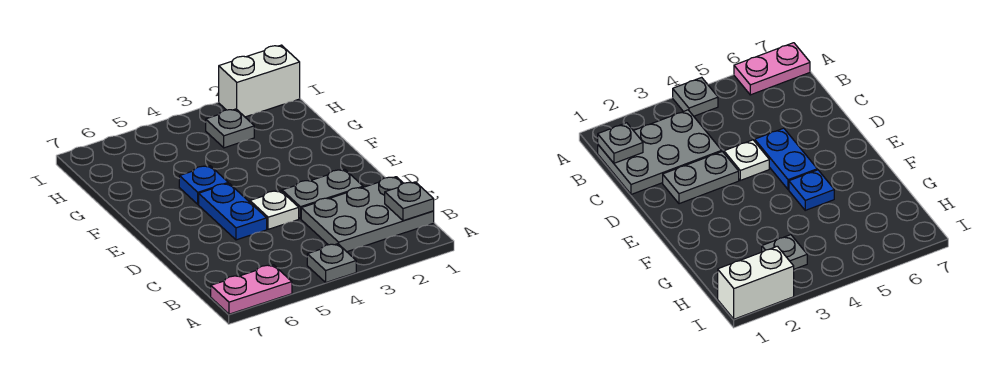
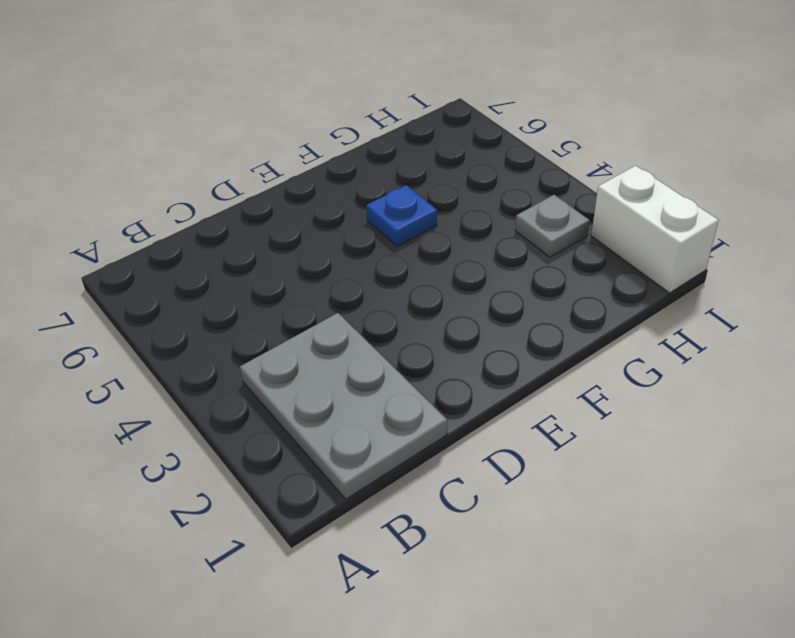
none -> grey plate A4 level 1
none -> pink plate A6:A7 level 1

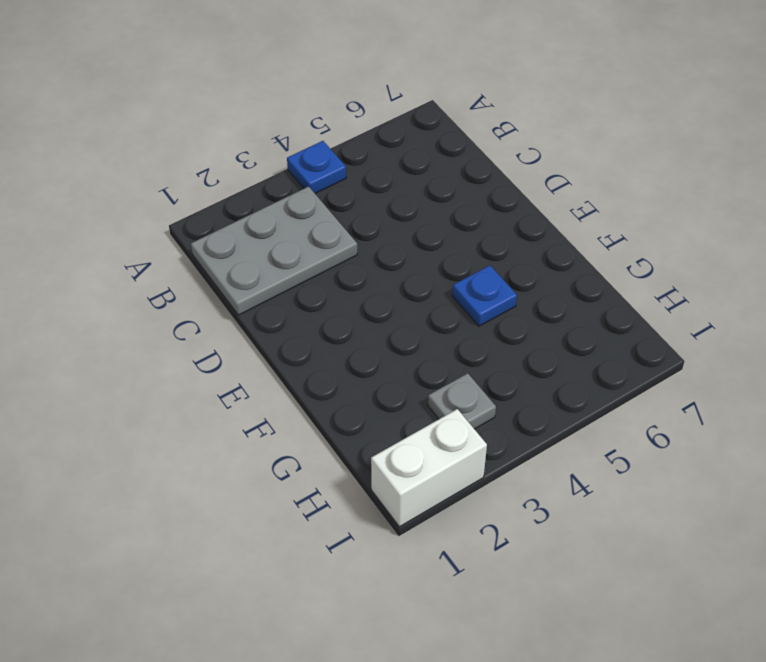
blue plate A4 level 1 -> grey plate A4 level 1
none -> pink plate A6:A7 level 1
none -> grey plate D2:D3 level 1

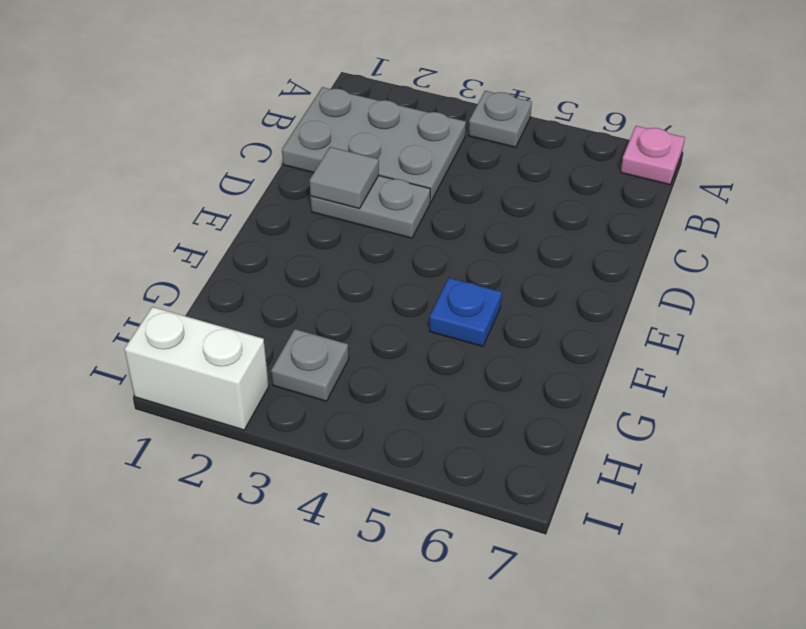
pink plate A7 level 1 -> pink plate A6:A7 level 1
grey tile D2 level 2 -> none
none -> white plate D4 level 1
none -> blue plate D5:E5 level 1

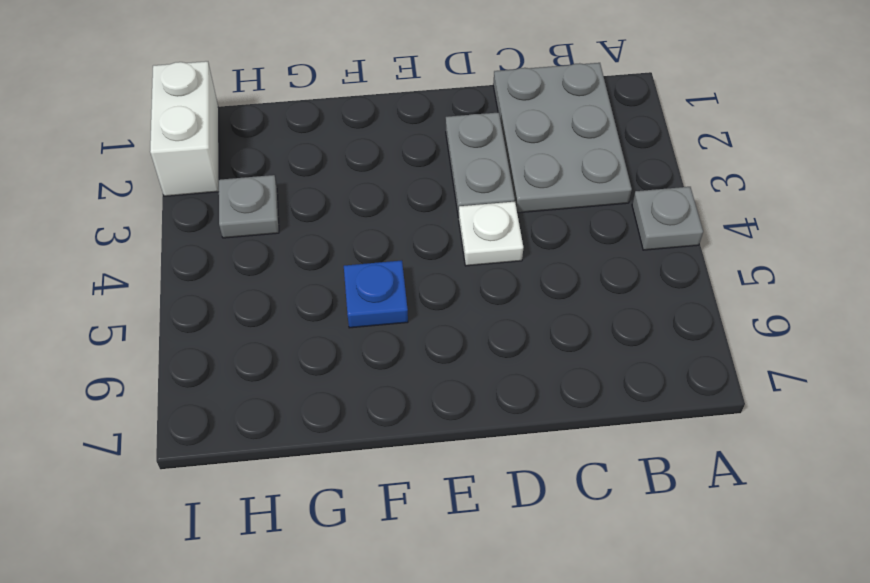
none -> pink plate A6:A7 level 1
none -> blue plate D5:E5 level 1

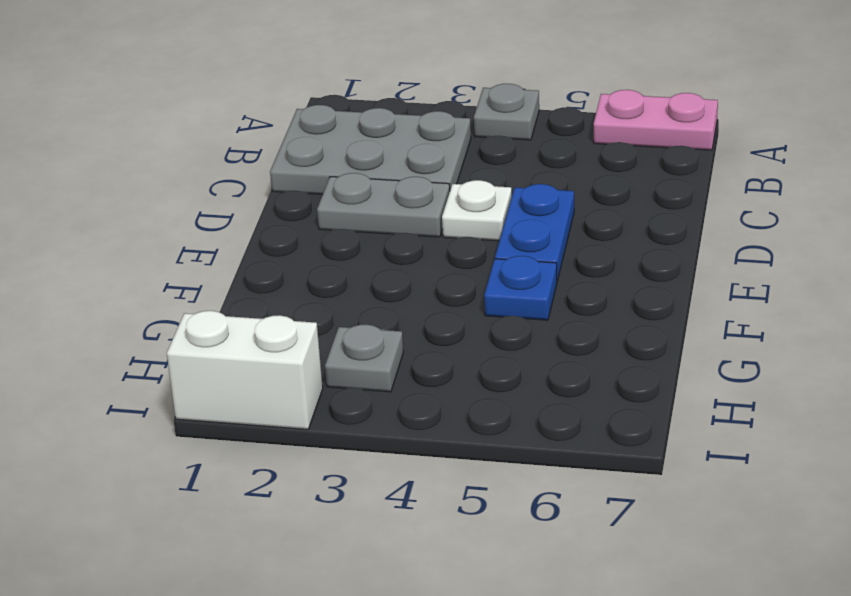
none -> grey plate B1 level 2

